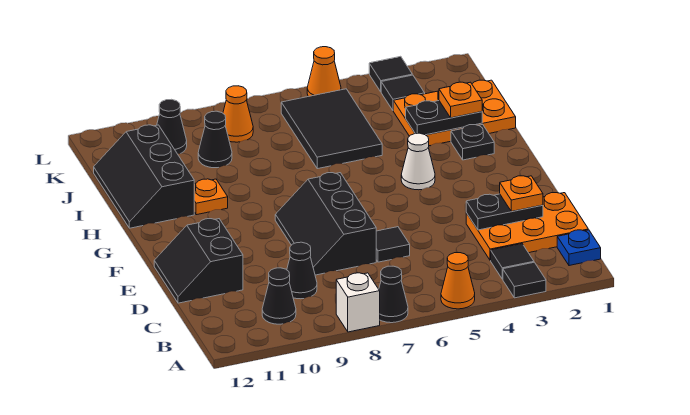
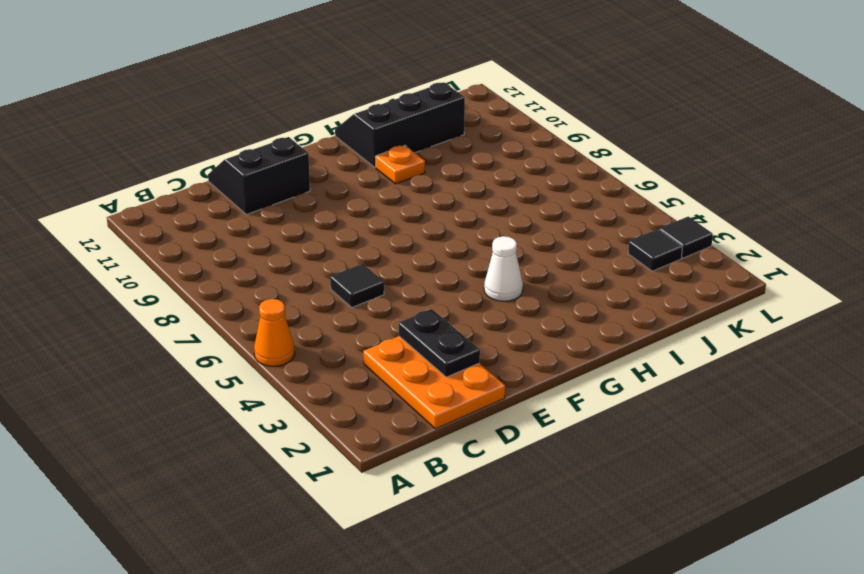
none -> black tile A3 level 1
none -> black cone A7 level 1
none -> white brick A8 level 1

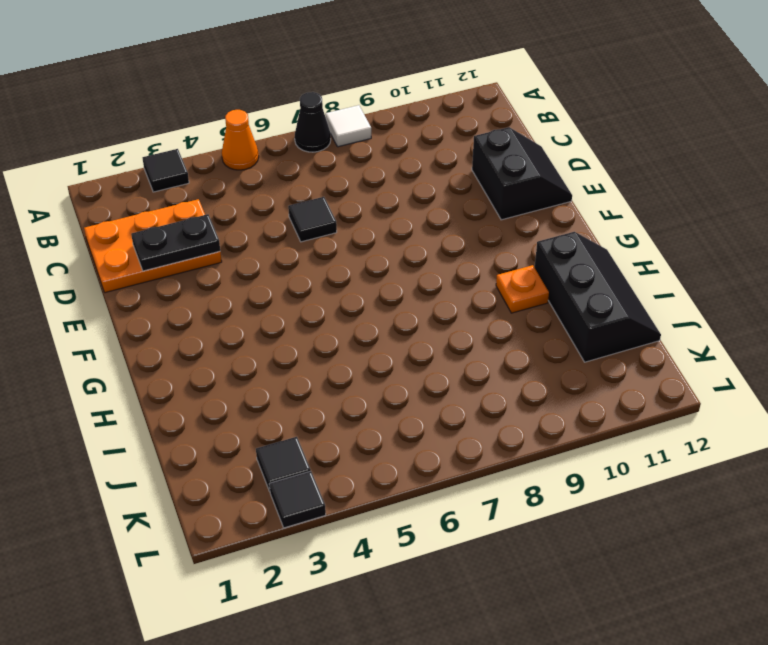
white tile A8 level 1 -> white brick A8 level 1
none -> blue plate B1 level 1
none -> black tile B3 level 1
none -> black cone B10 level 1

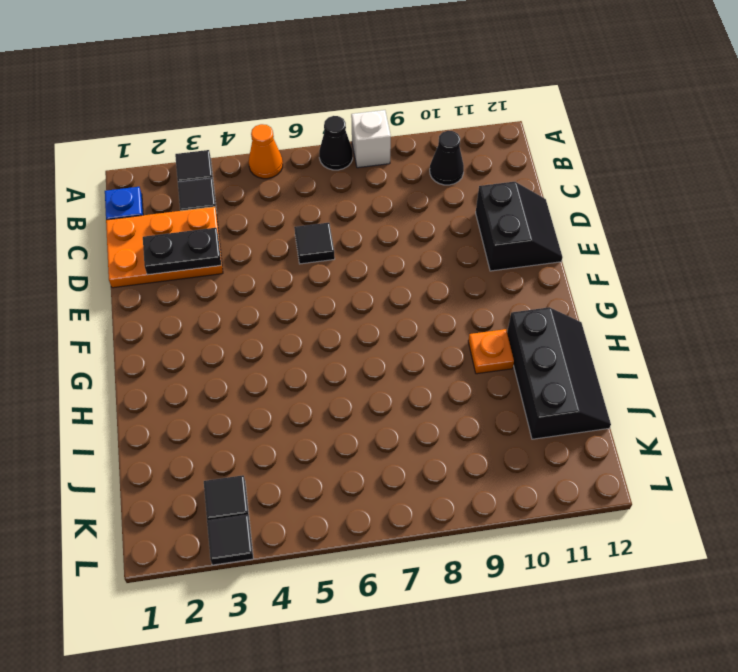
none -> black cone C9 level 1
none -> black slope D7:F8 level 1 top 7
none -> white cone G4 level 1

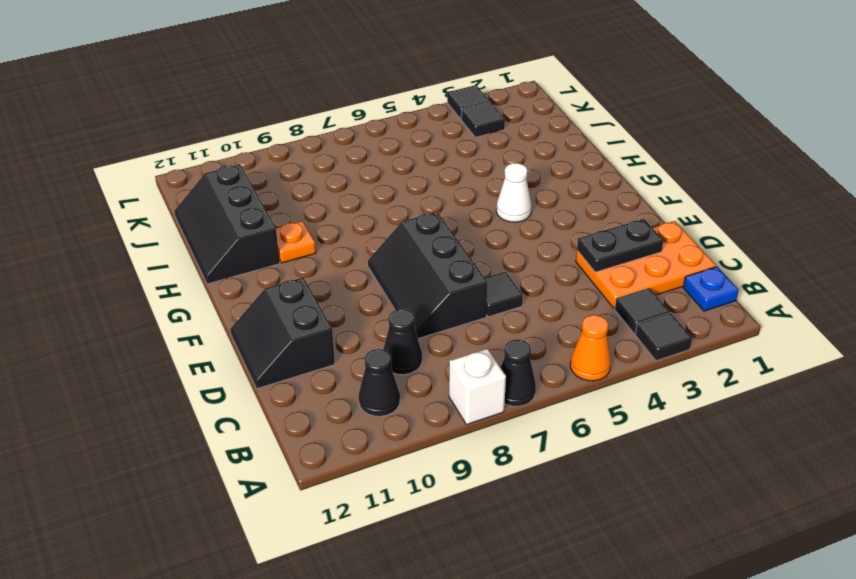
none -> black plate H2 level 1
none -> orange plate I1:J3 level 1
none -> black tile I5:K6 level 1

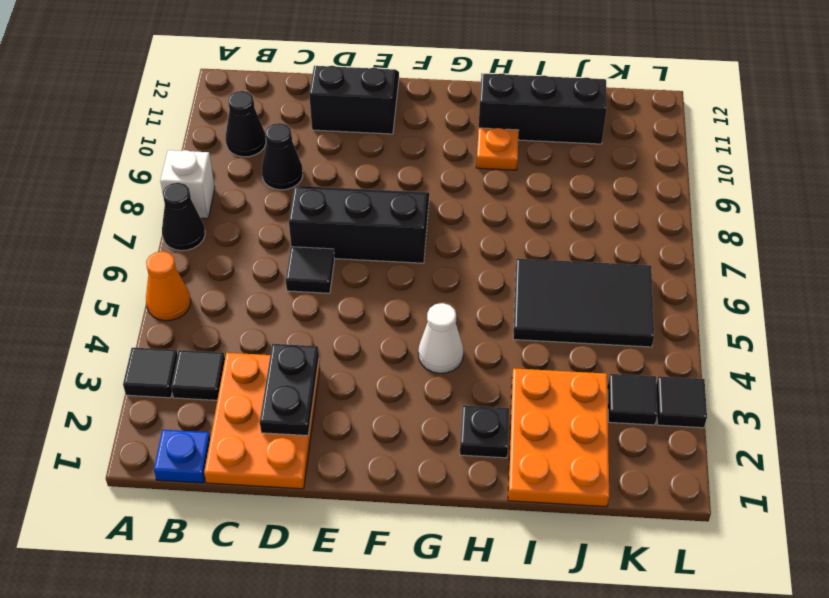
none -> black cone J9 level 1
none -> orange cone K8 level 1
none -> black cone K10 level 1

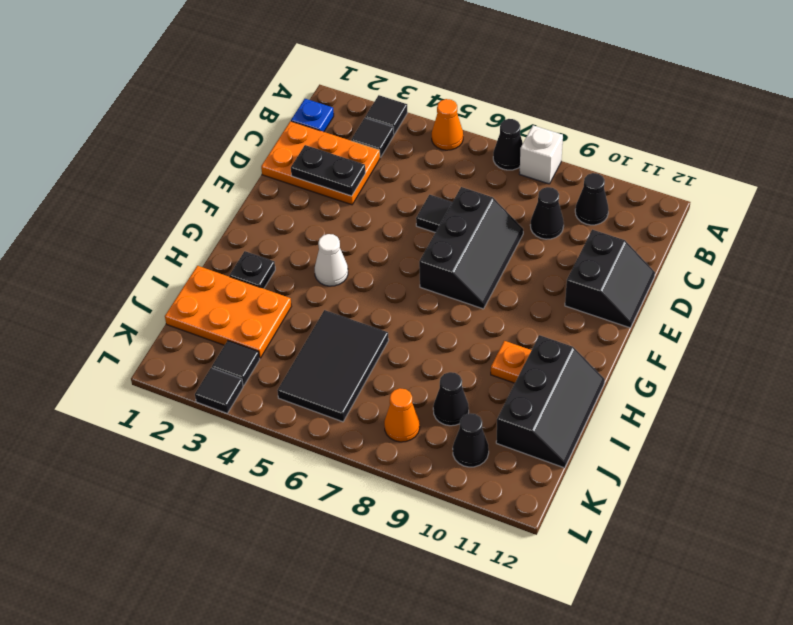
none -> orange cone L5 level 1
none -> black plate I2:I3 level 2
none -> orange plate D2 level 3

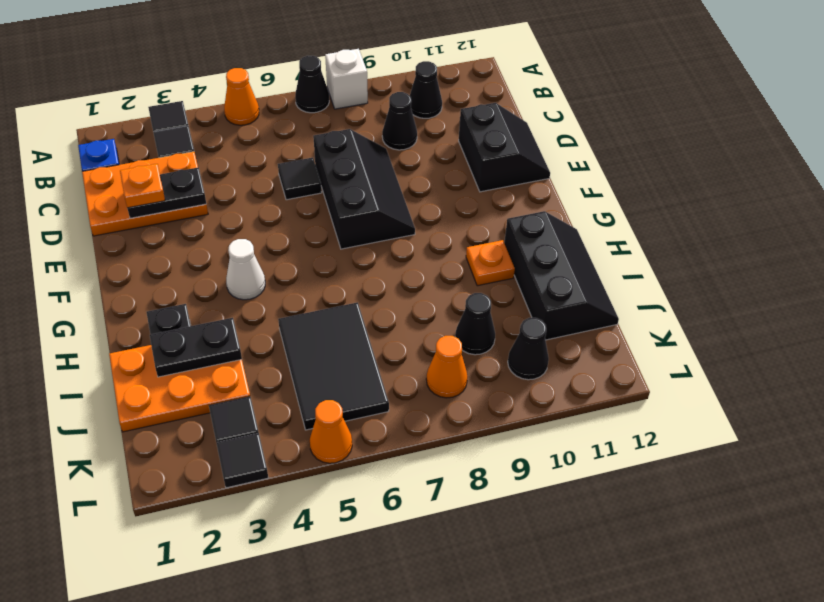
none -> orange plate I2 level 3

